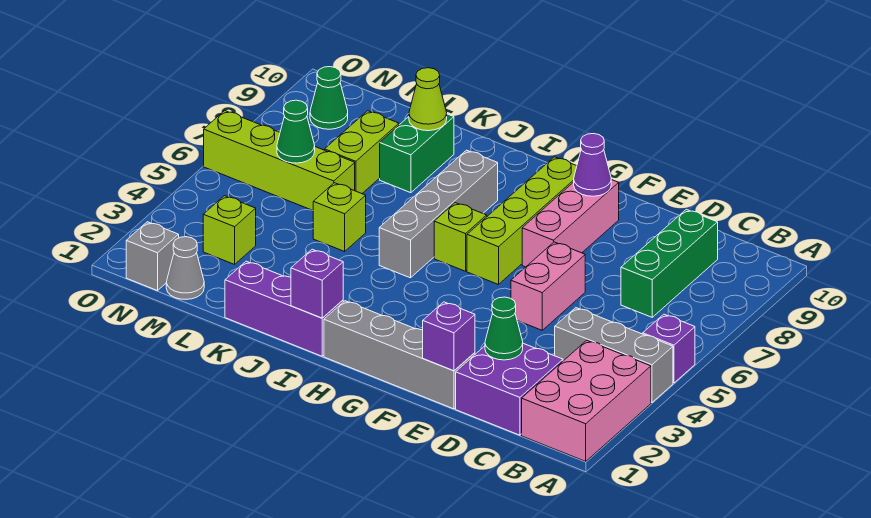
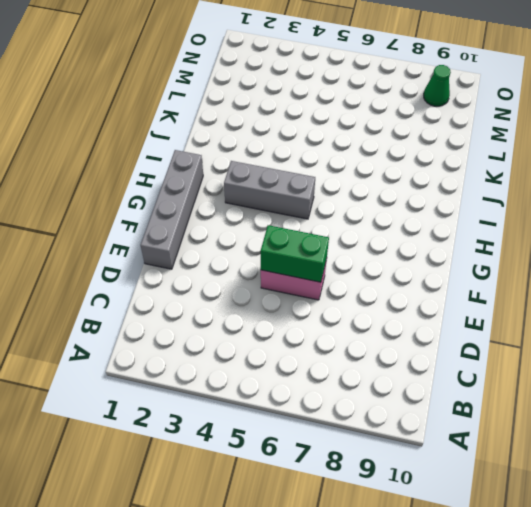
green brick E5:E6 level 2 -> green brick K8:K9 level 1
grey brick H3:H5 level 1 -> grey brick A4:C4 level 1
none -> pink brick A1:B3 level 1
none -> purple brick A5 level 1
none -> purple brick C1:D2 level 1

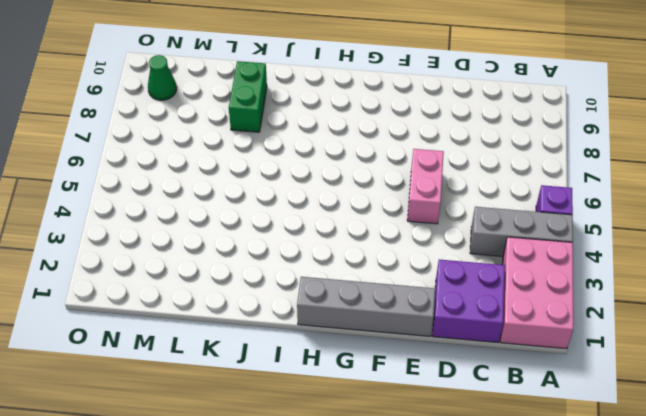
none -> green brick C7:C9 level 1
none -> pink brick F7:F9 level 1
none -> lime brick G6:G9 level 1

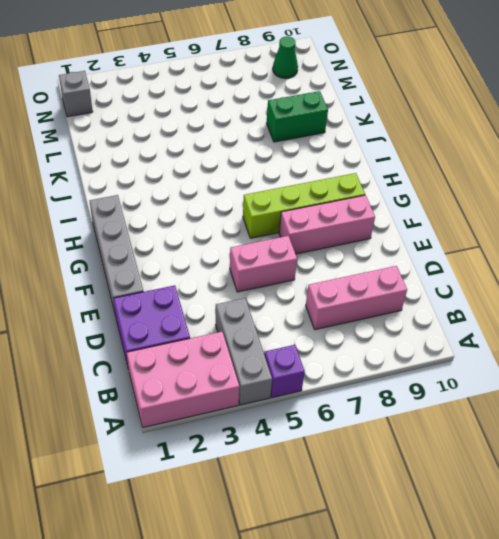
pink brick C7:C9 level 1 -> green brick C7:C9 level 1
none -> lime brick H6 level 1
none -> purple brick I1:K1 level 1
none -> grey brick I5:I8 level 1

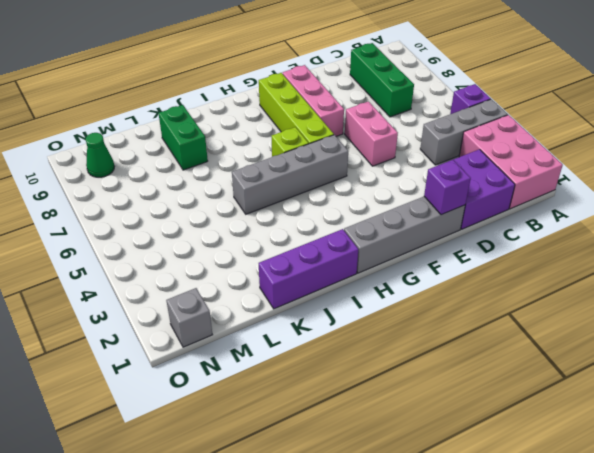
grey brick G5:J5 level 1 -> grey brick I5:I8 level 1
none -> lime brick K5 level 1
none -> lime brick L6:O6 level 1
none -> lime brick L7:L8 level 1

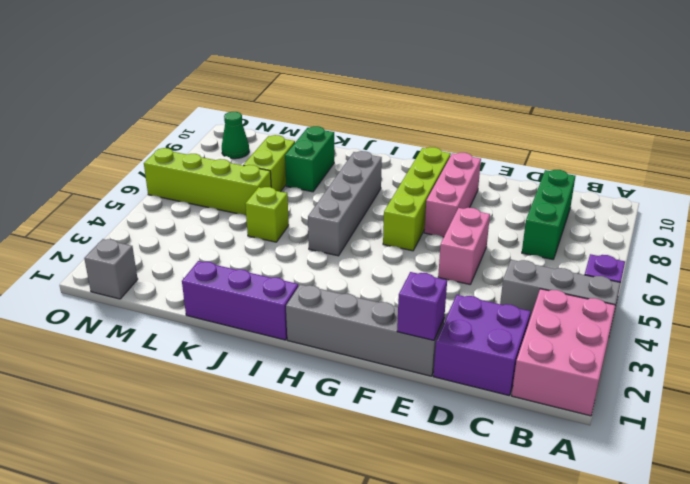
none -> lime brick H6 level 1
none -> grey cone M1 level 1
none -> lime brick M3 level 1

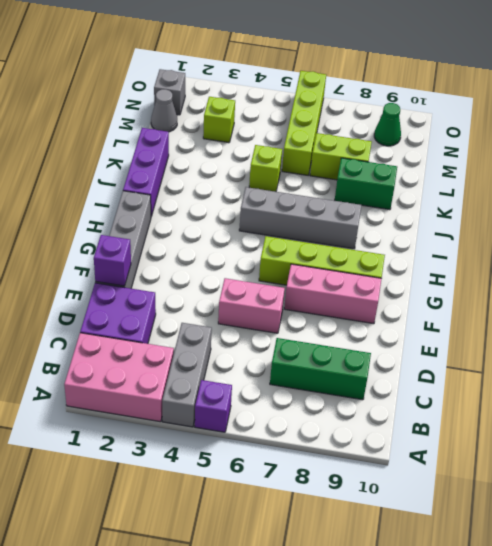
none -> lime brick H6 level 1
none -> green cone D2 level 2
none -> purple cone F9 level 2

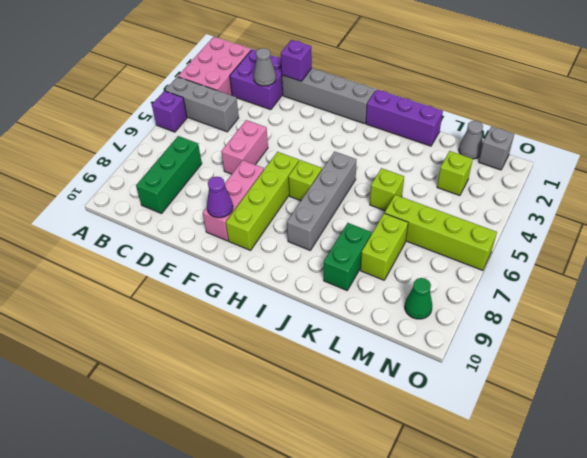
grey cone D2 level 2 -> green cone D2 level 2
none -> purple brick I1 level 2
none -> lime cone K9 level 2
none -> green cone M6 level 2

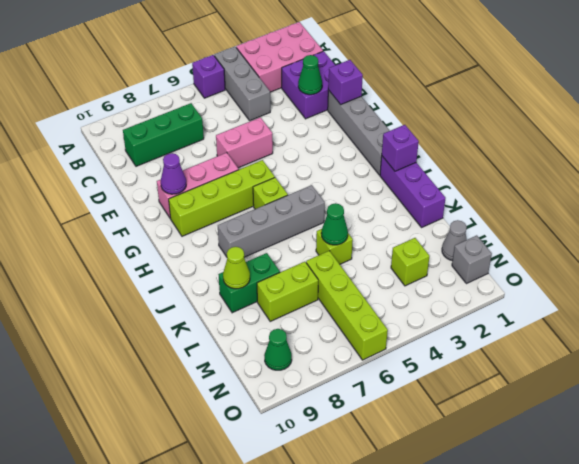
green cone K5 level 2 -> green cone M6 level 2

